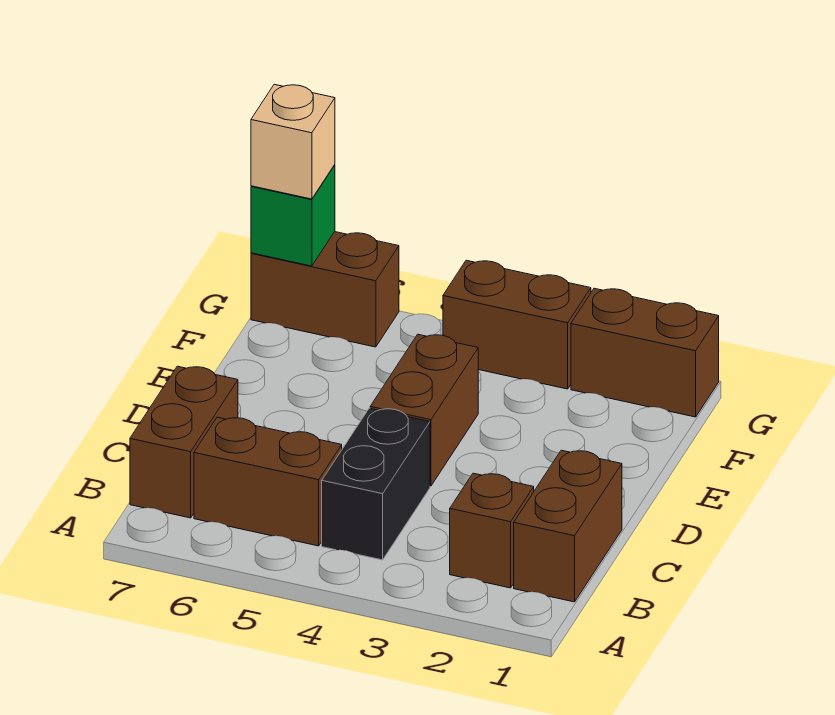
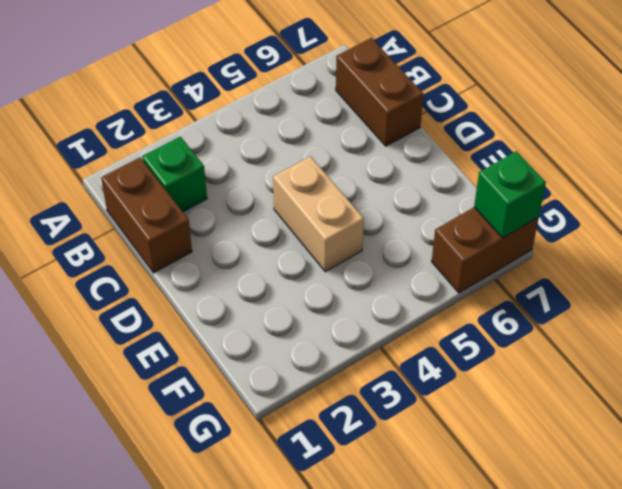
green brick B2 level 1 -> brown brick B2 level 1
tan brick D4:E4 level 1 -> brown brick D4:E4 level 1
none -> black brick B4:C4 level 1
none -> brown brick B5:B6 level 1

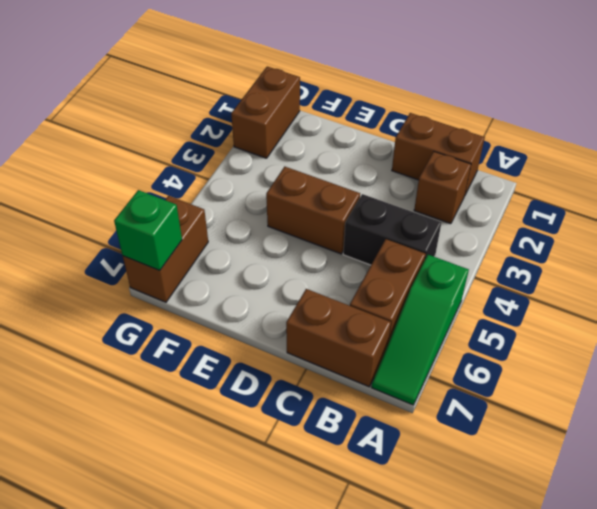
green slope A5:A7 level 1 top 5 -> none
none -> brown brick G3:G4 level 1
none -> tan brick G7 level 3

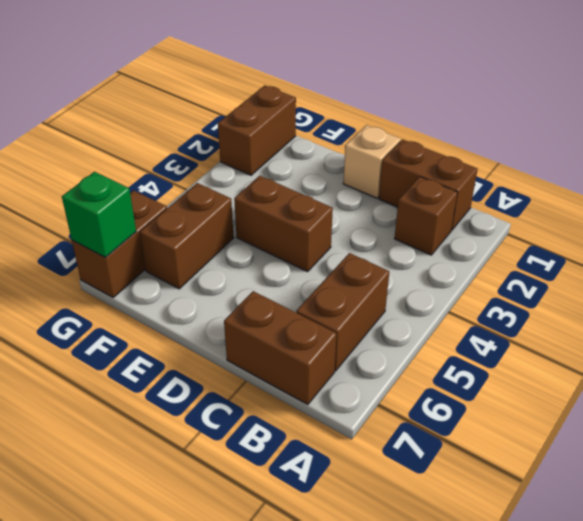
tan brick D1 level 1 -> tan brick G7 level 3
brown brick F5:F6 level 1 -> brown brick G3:G4 level 1
none -> black brick B4:C4 level 1

